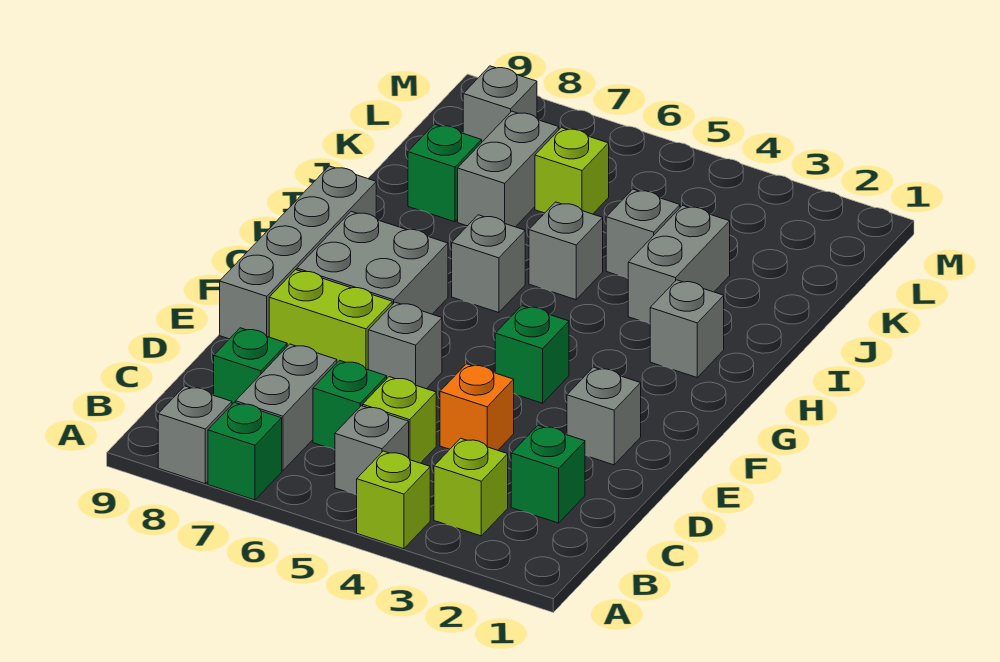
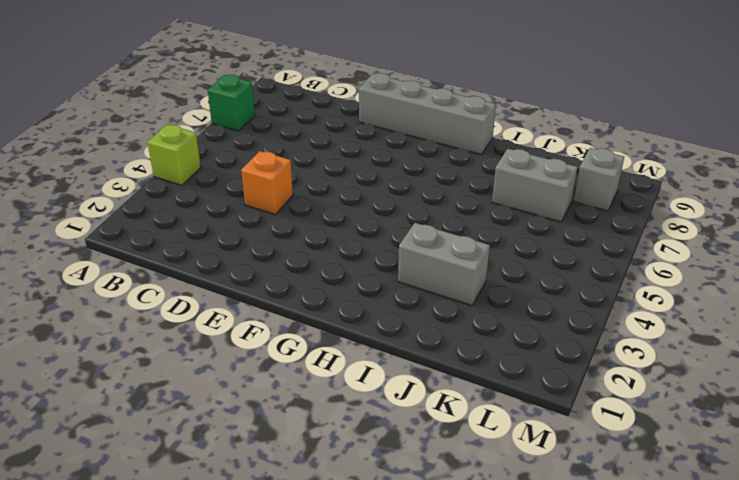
none -> grey brick A8 level 1
none -> lime brick B3 level 1
none -> grey brick B5 level 1

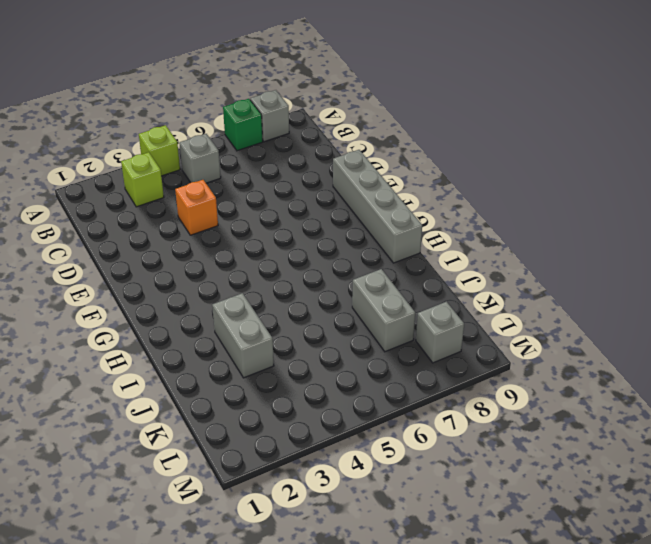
none -> grey brick B7:C7 level 1
none -> green brick C2 level 1
none -> lime brick C5 level 1

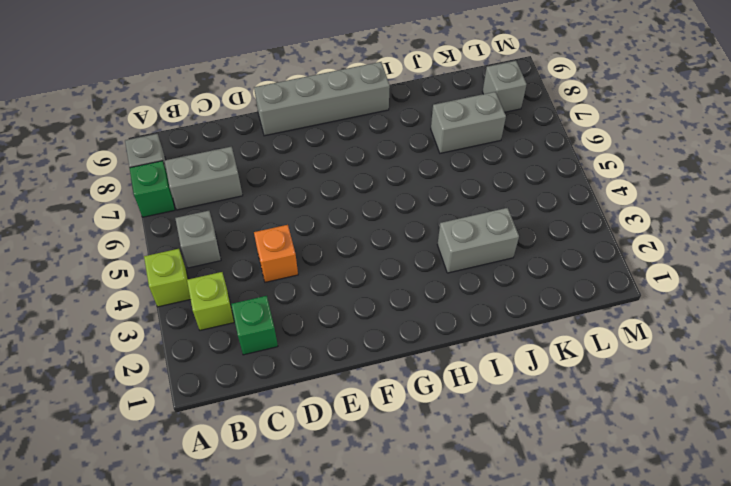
none -> lime brick C5 level 1
none -> green brick C6 level 1
none -> green brick C8 level 1

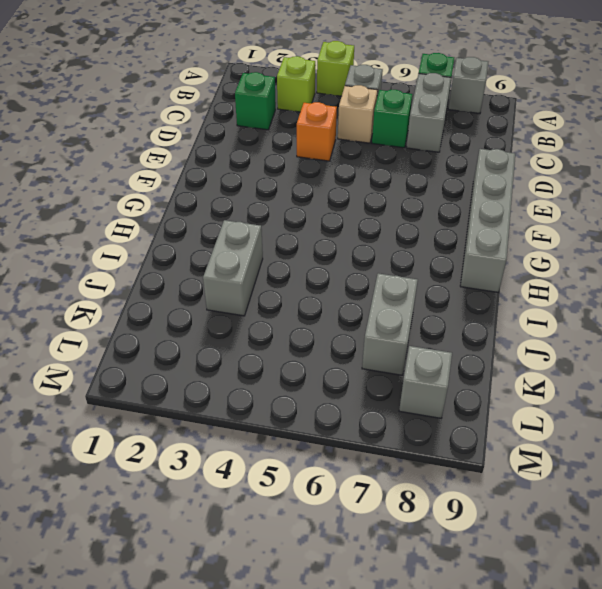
tan brick C5 level 1 -> lime brick C5 level 1
none -> green brick C8 level 1
none -> grey brick E2 level 1
none -> grey brick E6 level 1

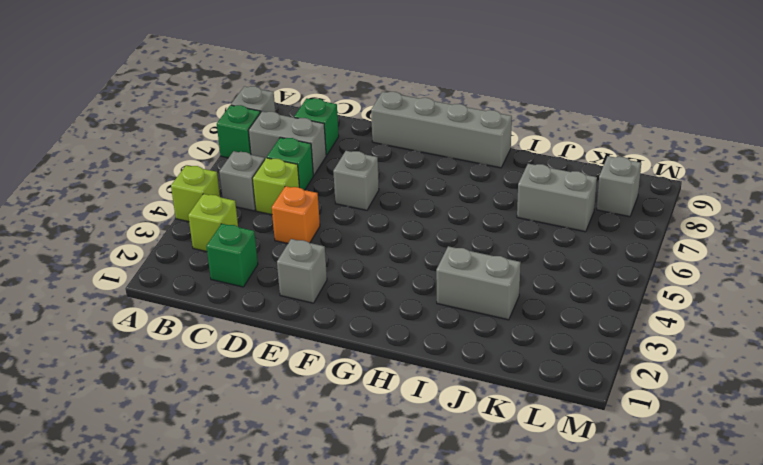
none -> lime brick E7:E8 level 1
none -> green brick F4 level 1
none -> grey brick F7:G8 level 1

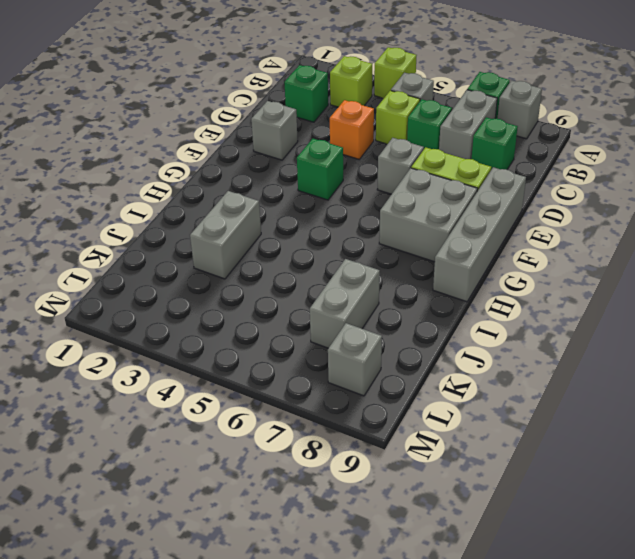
none -> grey brick H2 level 1
none -> grey brick H6 level 1
none -> grey brick I5 level 1

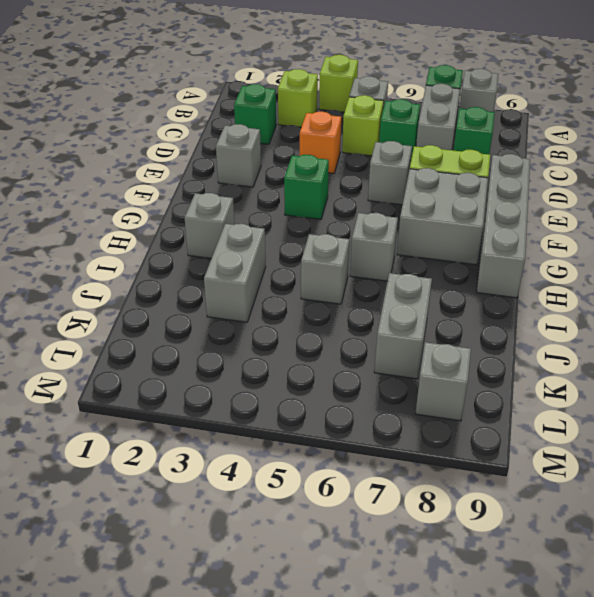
none -> grey brick J4 level 1
none -> green brick J8 level 1
none -> lime brick K6 level 1

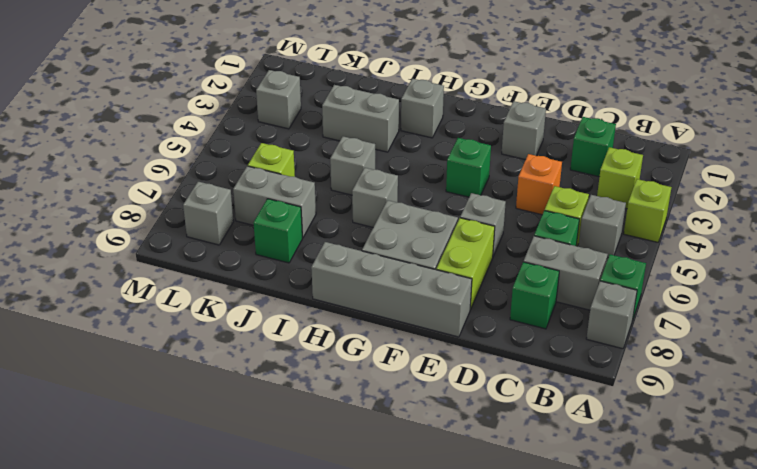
grey brick L3 level 1 -> grey brick J4 level 1

